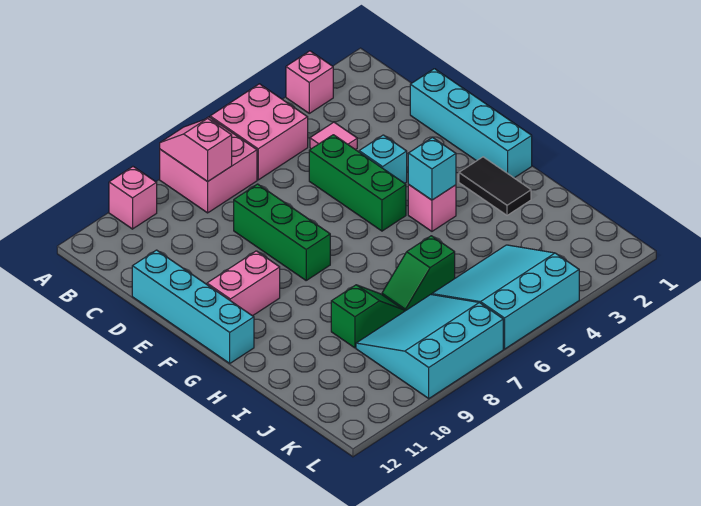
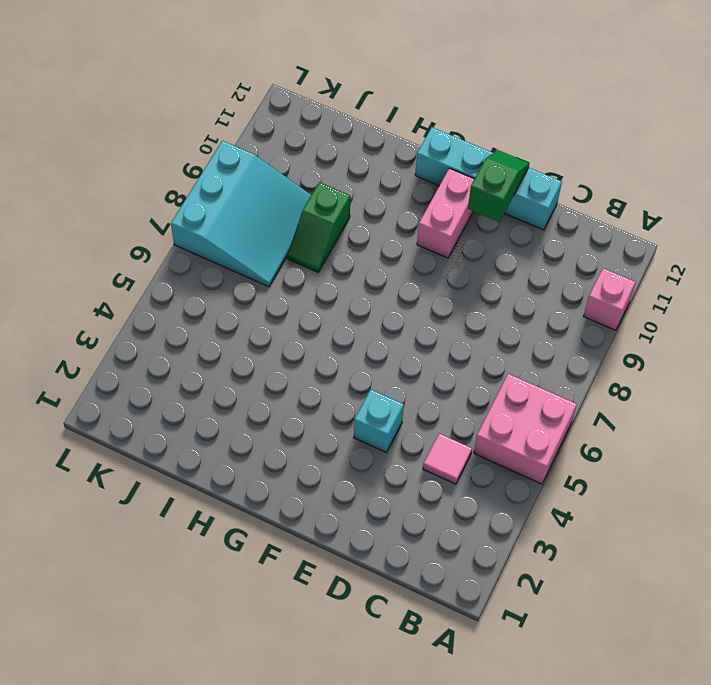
green slope E11:E12 level 2 top 11 -> green slope I6:I7 level 1 top 6
none -> pink brick A3 level 1
none -> pink brick A7:B8 level 1
none -> cyan brick D1:G1 level 1

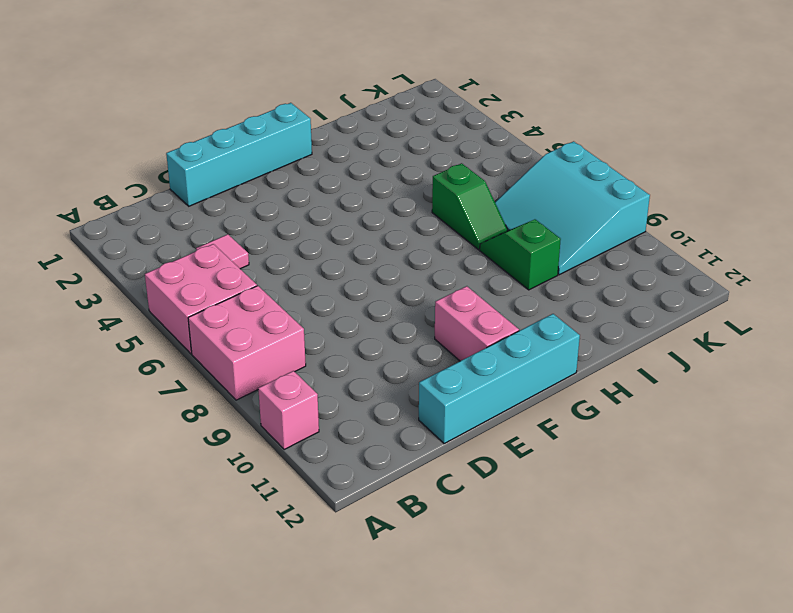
none -> pink brick A3 level 1
none -> green brick D5:F5 level 1
none -> green brick D8:F8 level 1

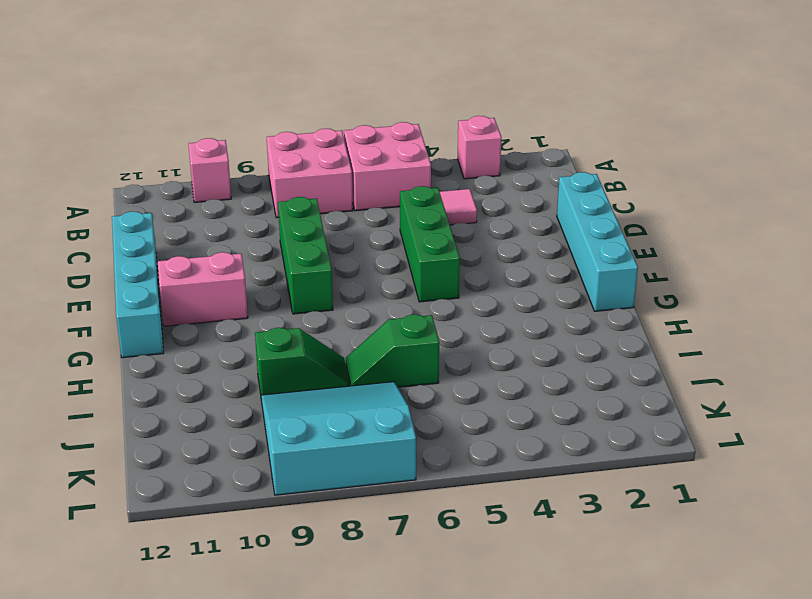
none -> cyan brick E4 level 1
none -> black tile G2:H2 level 1
none -> pink brick G4 level 1

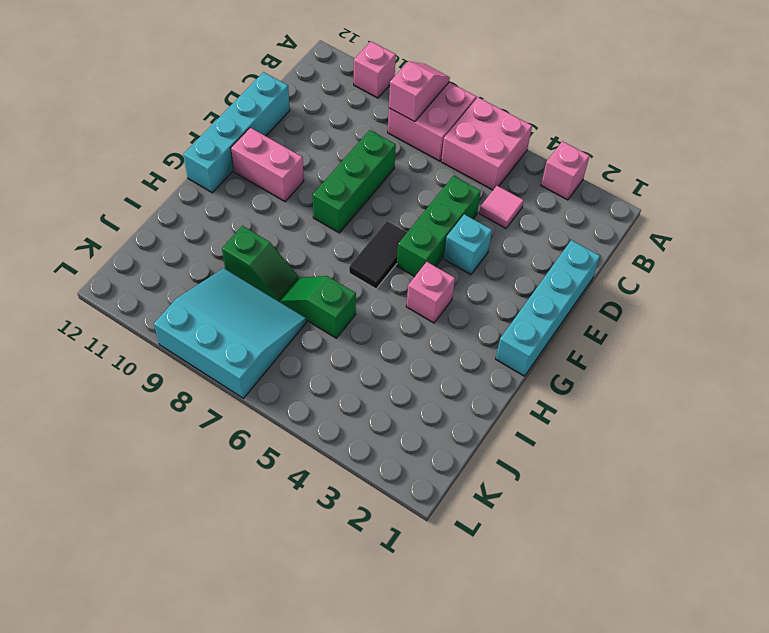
black tile F6:G6 level 1 -> black tile G2:H2 level 1
none -> cyan slope J4:L6 level 1 top L
none -> cyan brick G4 level 2

